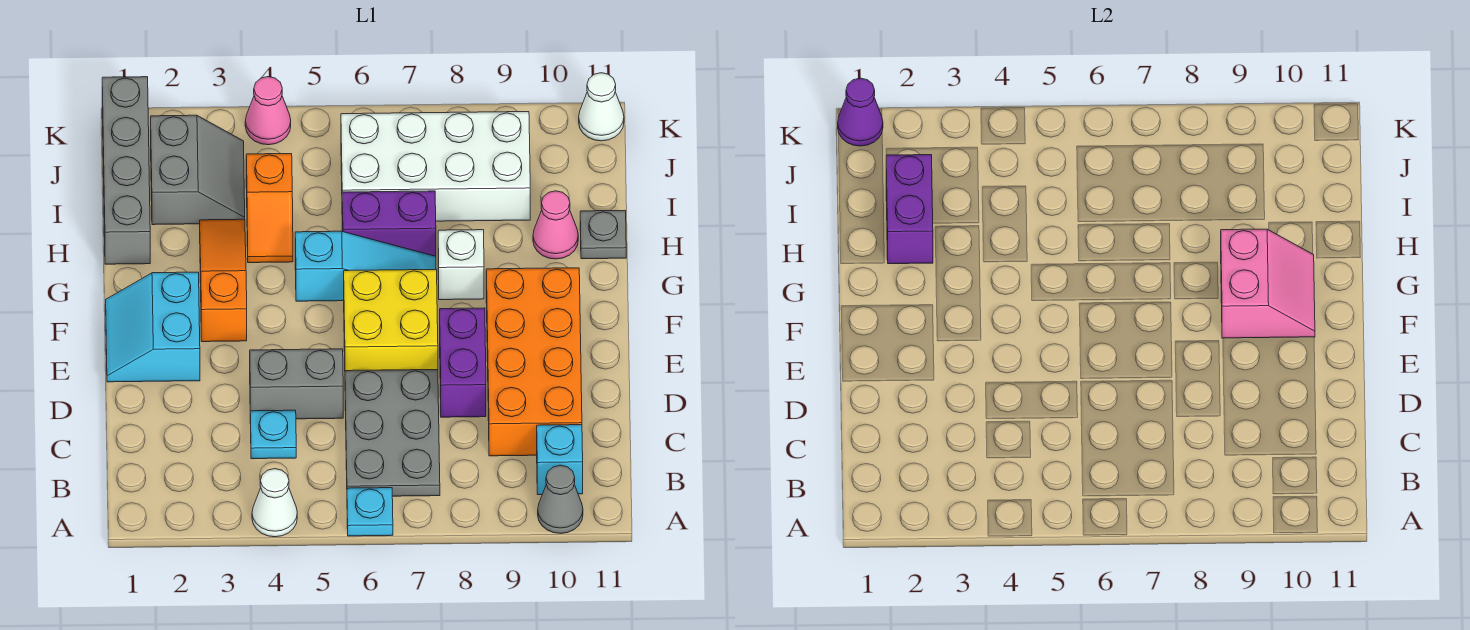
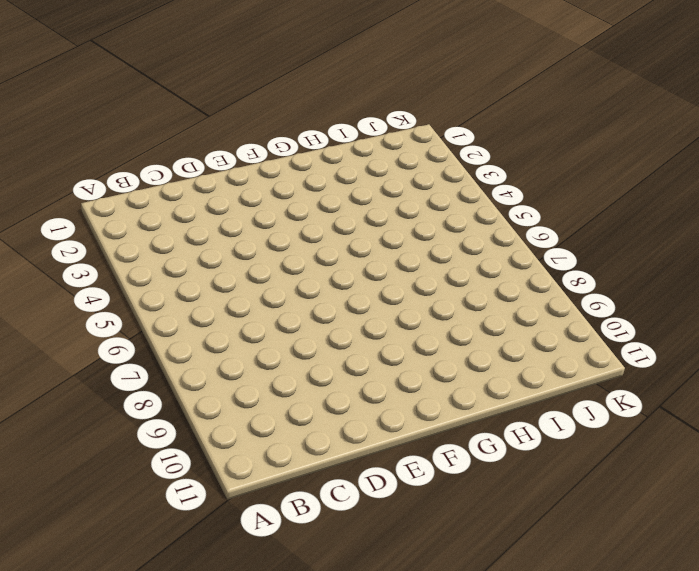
none -> white cone A4 level 1
none -> cyan plate A6 level 1
none -> grey cone A10 level 1

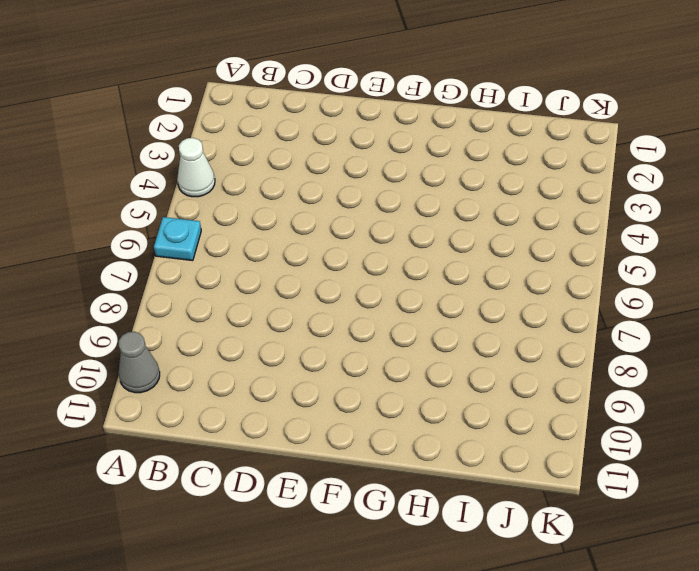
none -> grey plate B6:D7 level 1
none -> cyan brick B10 level 1
none -> cyan plate C4 level 1

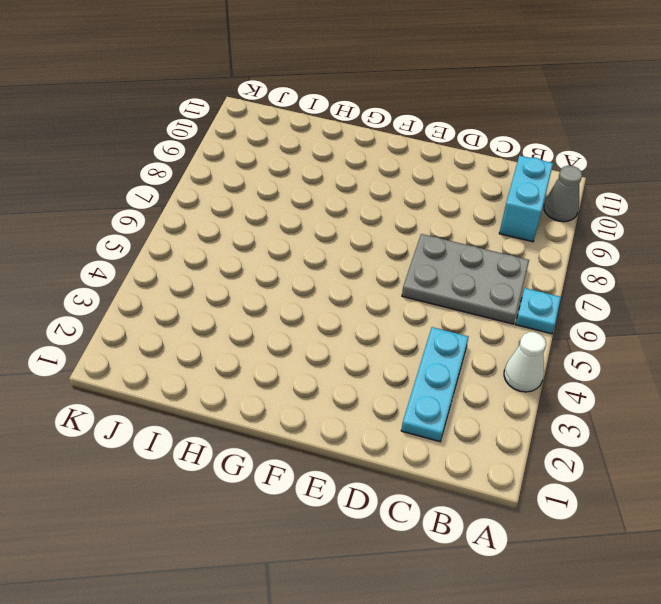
cyan brick B9:B10 level 1 -> cyan brick B10 level 1
cyan plate C2:C4 level 1 -> cyan plate C4 level 1
none -> orange brick C9:F10 level 1
none -> grey brick D4:D5 level 1
none -> purple brick D8:E8 level 1

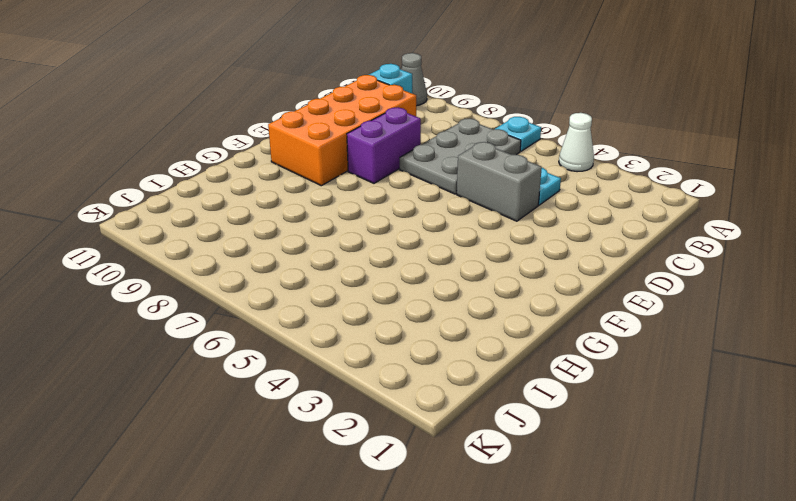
none -> cyan slope E1:F2 level 1 top 2
none -> yellow brick E6:F7 level 1
none -> orange slope F3:H3 level 1 top F

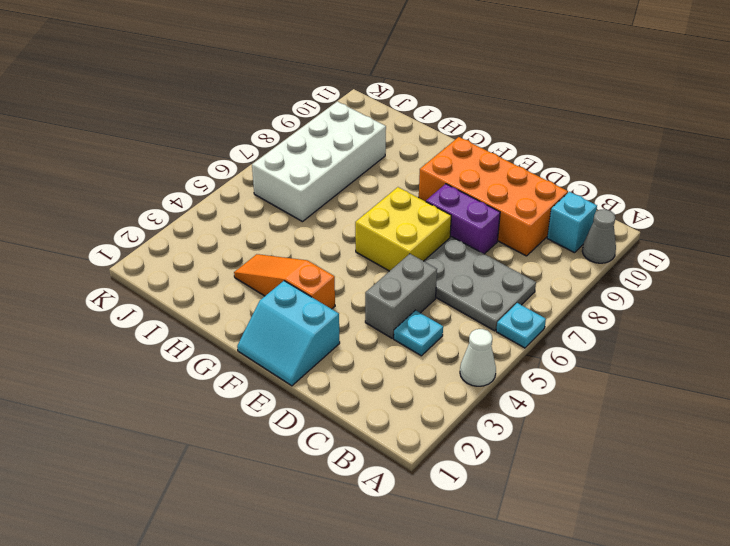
none -> cyan slope G5:G7 level 1 top 5
none -> white brick G8 level 1
none -> grey brick H1:K1 level 1

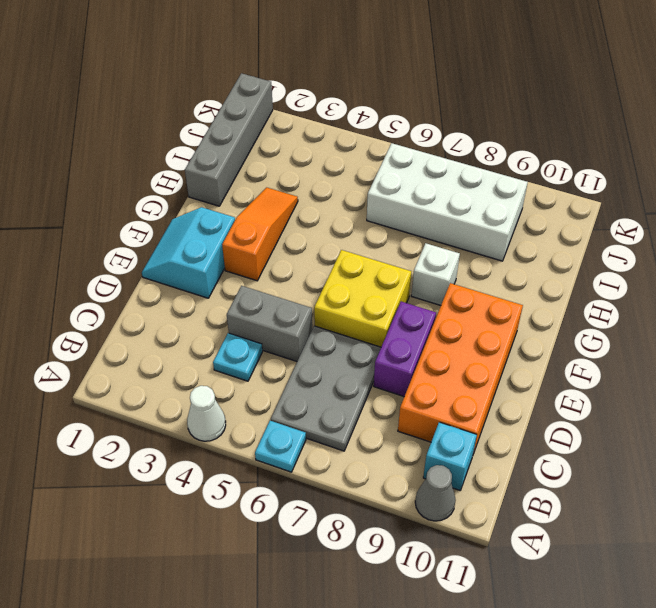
none -> cyan slope G5:G7 level 1 top 5
none -> orange slope H4:I4 level 1 top I
none -> purple brick H6:H7 level 1

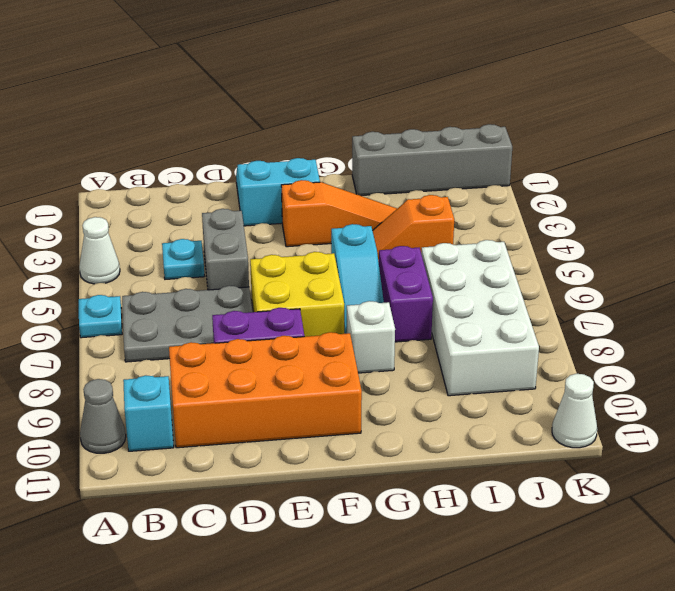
none -> pink cone H10 level 1
none -> grey plate H11 level 1
none -> grey slope I2:J3 level 1 top 2

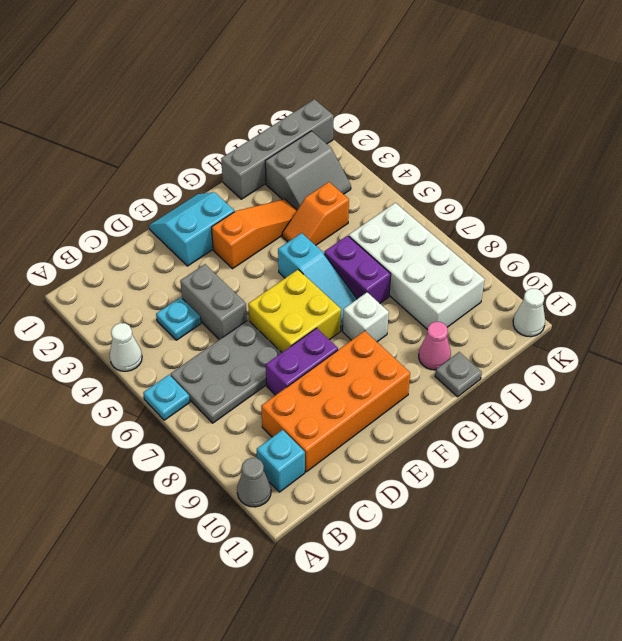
none -> pink cone K4 level 1
none -> pink slope F9:G10 level 2 top 9
none -> purple brick H2:I2 level 2

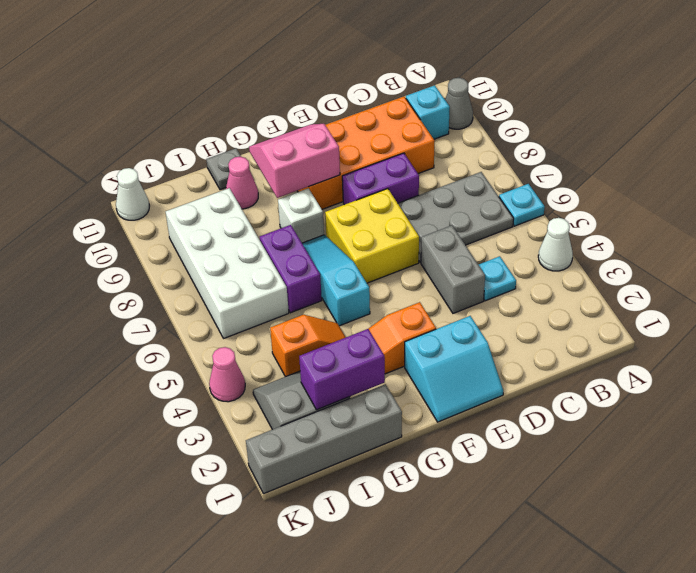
none -> purple cone K1 level 2

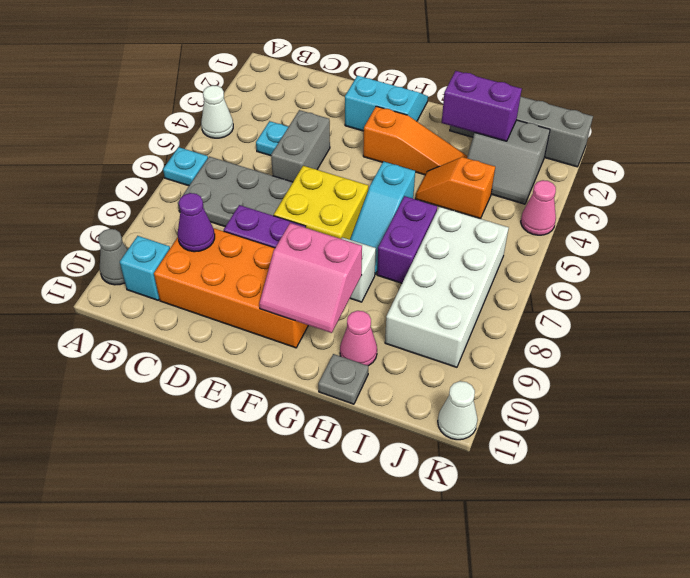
purple cone C9 level 2 -> purple cone K1 level 2

